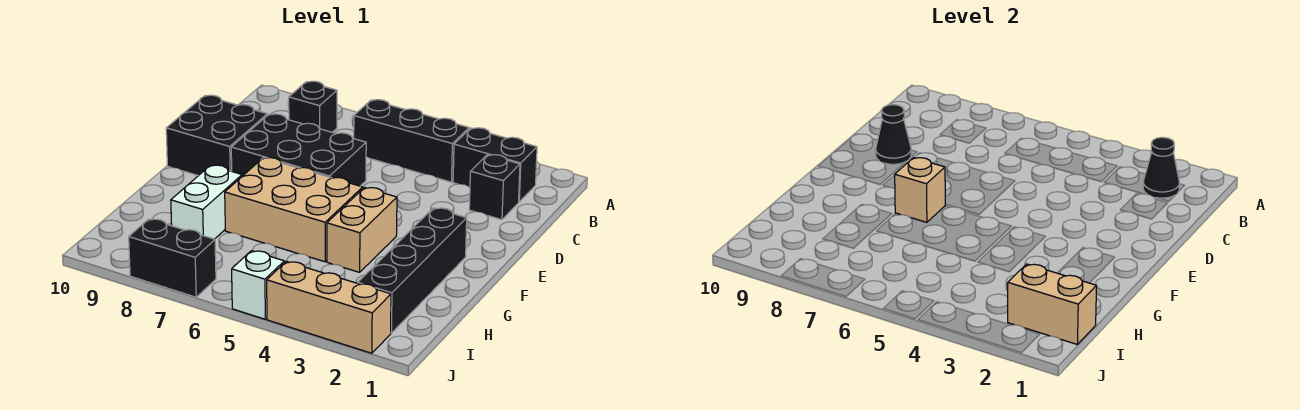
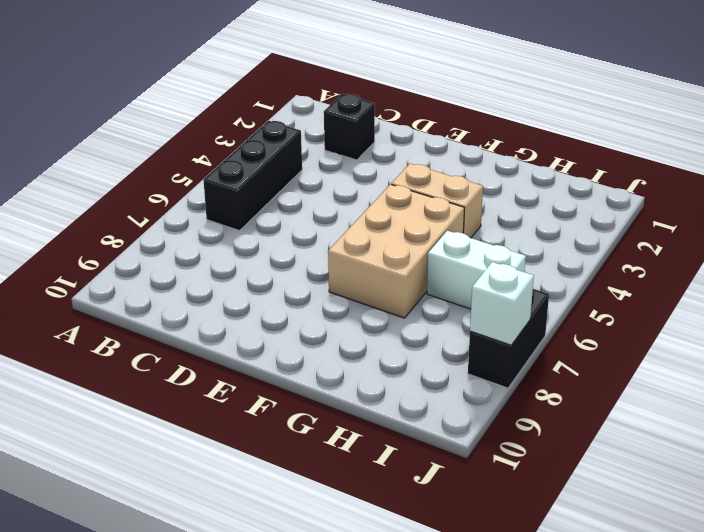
white brick H6:I6 level 1 -> white brick G8:H8 level 1
white brick J8 level 2 -> white brick J5 level 1
none -> black brick B2:B3 level 1
none -> black brick B8 level 1
none -> black brick D6:E8 level 1

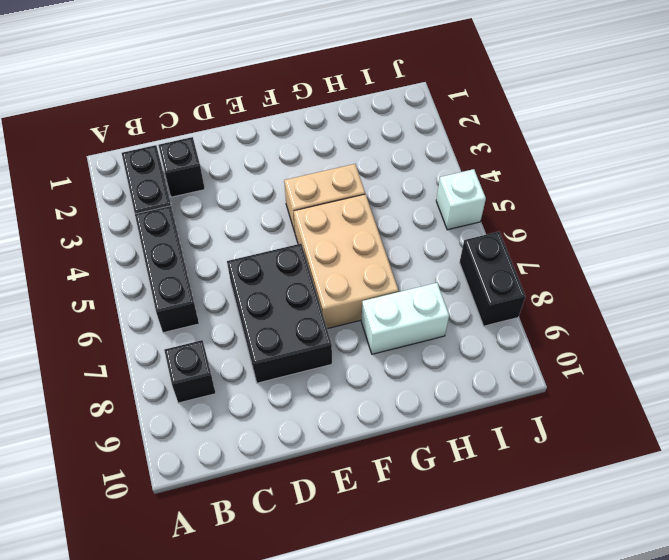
none -> black brick D9:E10 level 1
none -> black brick F2:I2 level 1
none -> tan brick J2:J4 level 1

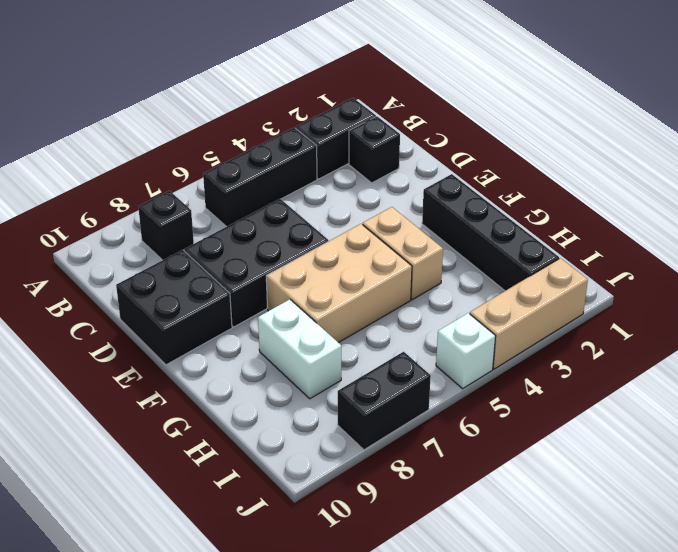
none -> black cone B2 level 2
none -> black cone D9 level 2
none -> tan brick F7 level 2

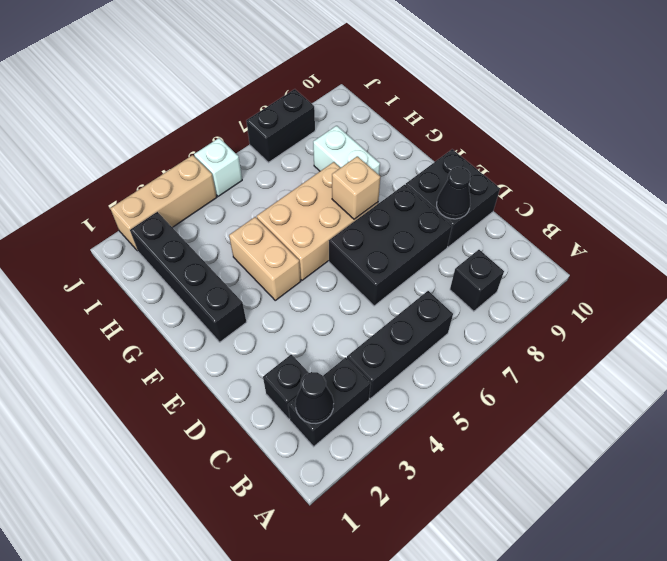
none -> tan brick I1:I2 level 2

